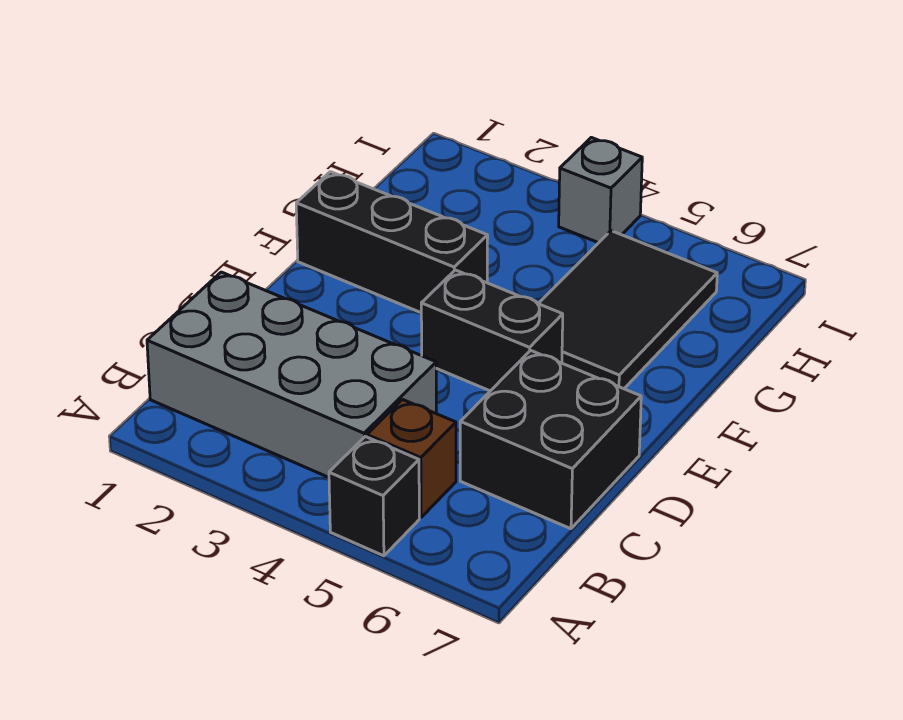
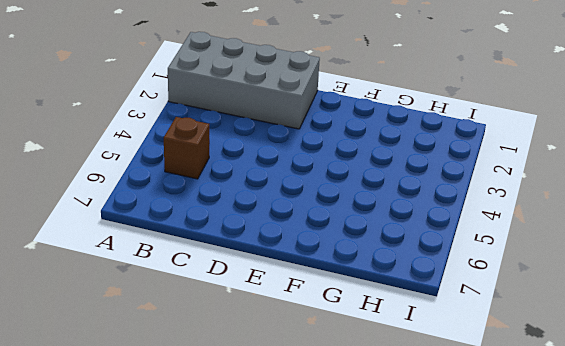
grey brick A1:D2 level 1 -> grey brick B1:C4 level 1
none -> black brick A5 level 1
none -> black brick C6:D7 level 1

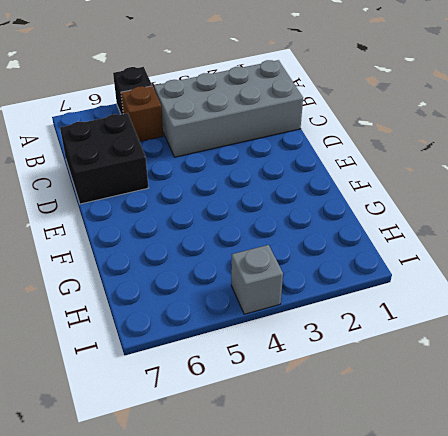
none -> black brick E4:E5 level 1
none -> black brick F1:F3 level 1

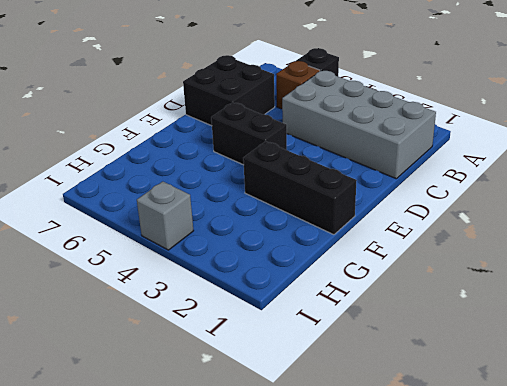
none -> black tile F5:H6 level 1

